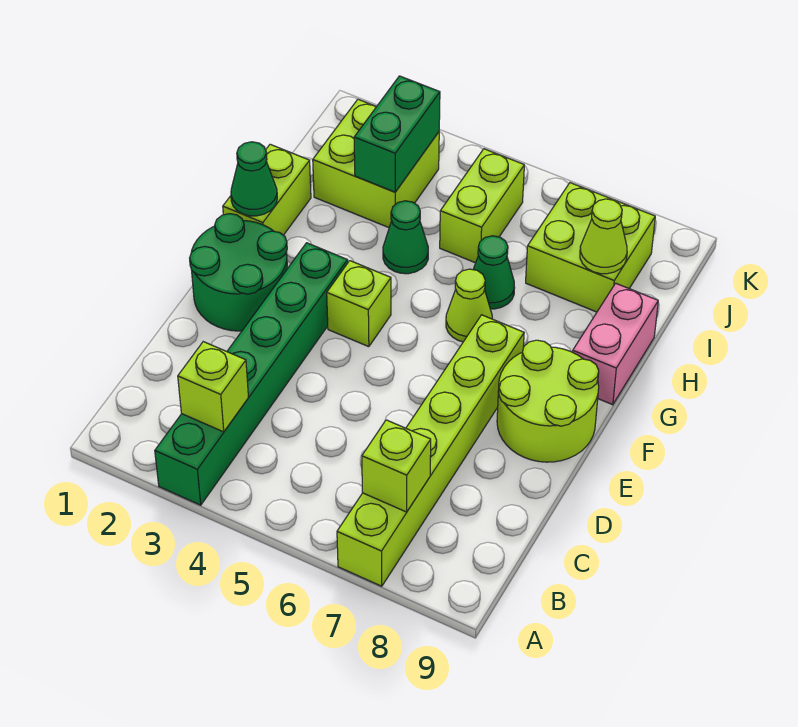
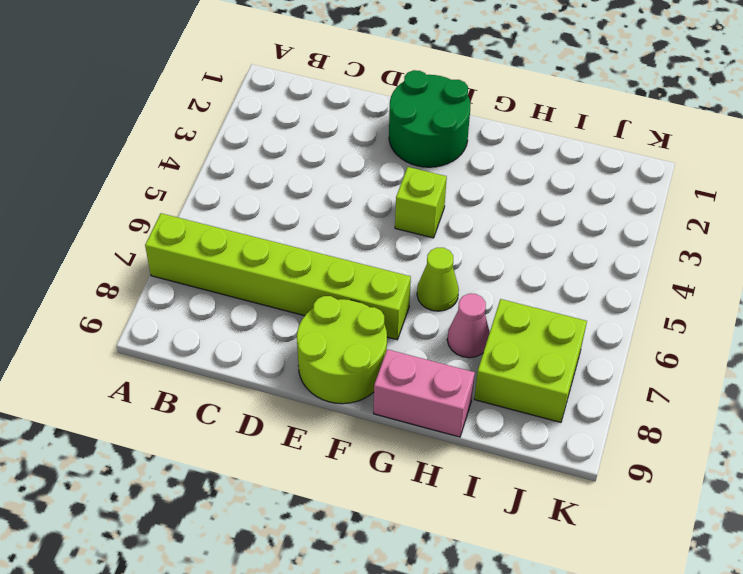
pink cone H7 level 1 -> none
none -> green brick A3:F3 level 1
none -> lime brick G1:H1 level 1
none -> green cone H4 level 1

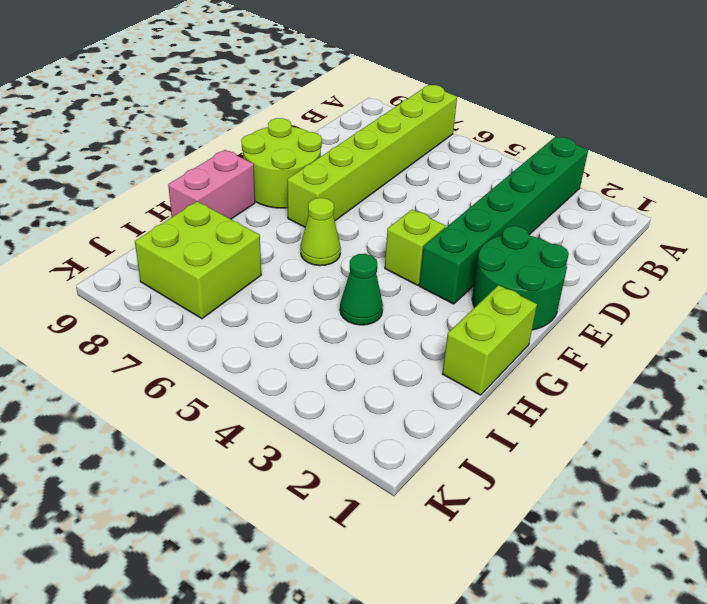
none -> green cone H6 level 1
none -> lime brick I2:J3 level 1
none -> lime brick I5:J5 level 1

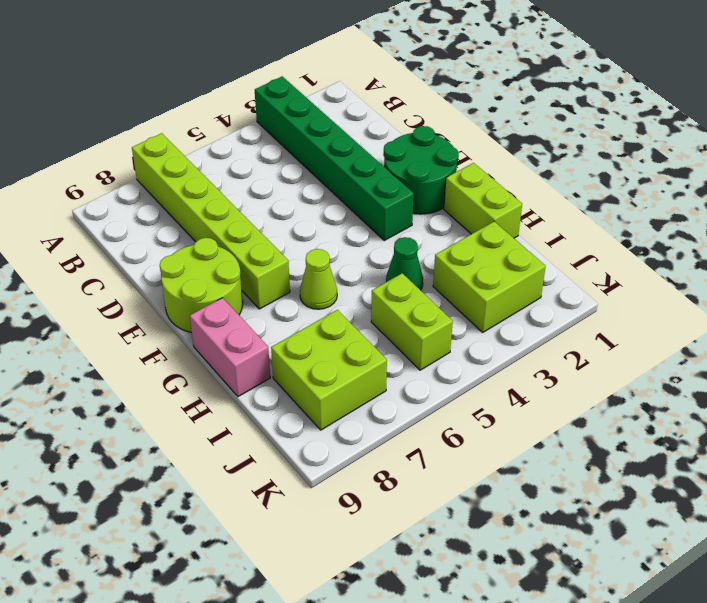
none -> lime brick F4 level 1
none -> green cone H6 level 1
none -> lime brick B3 level 2

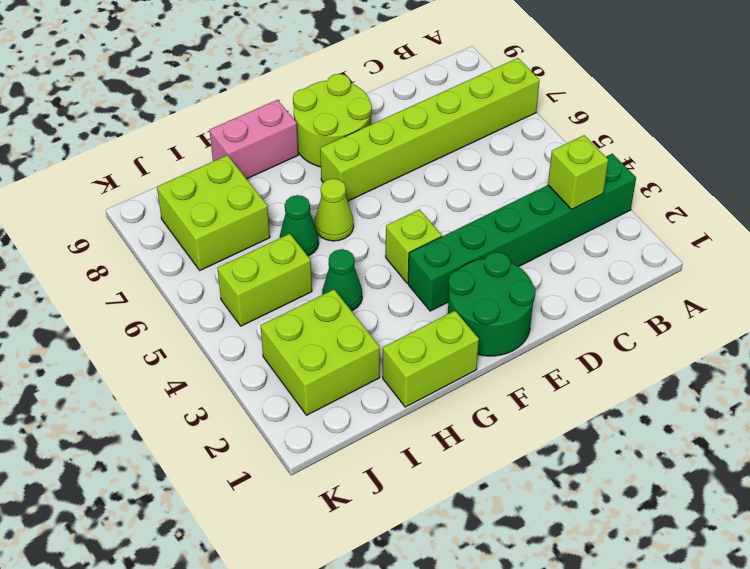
none -> lime brick B7 level 2
none -> green cone G1 level 2
none -> green brick I3:J3 level 2

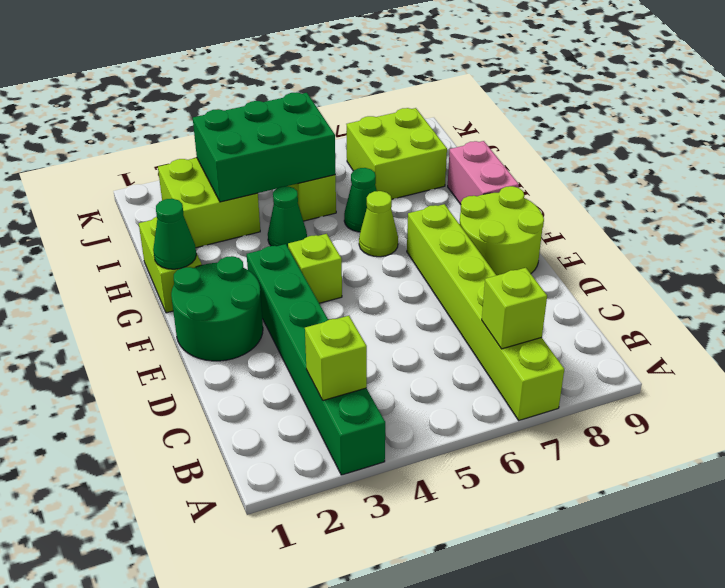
green brick I3:J5 level 2 -> green brick I3:J3 level 2
none -> lime cone I8 level 2

